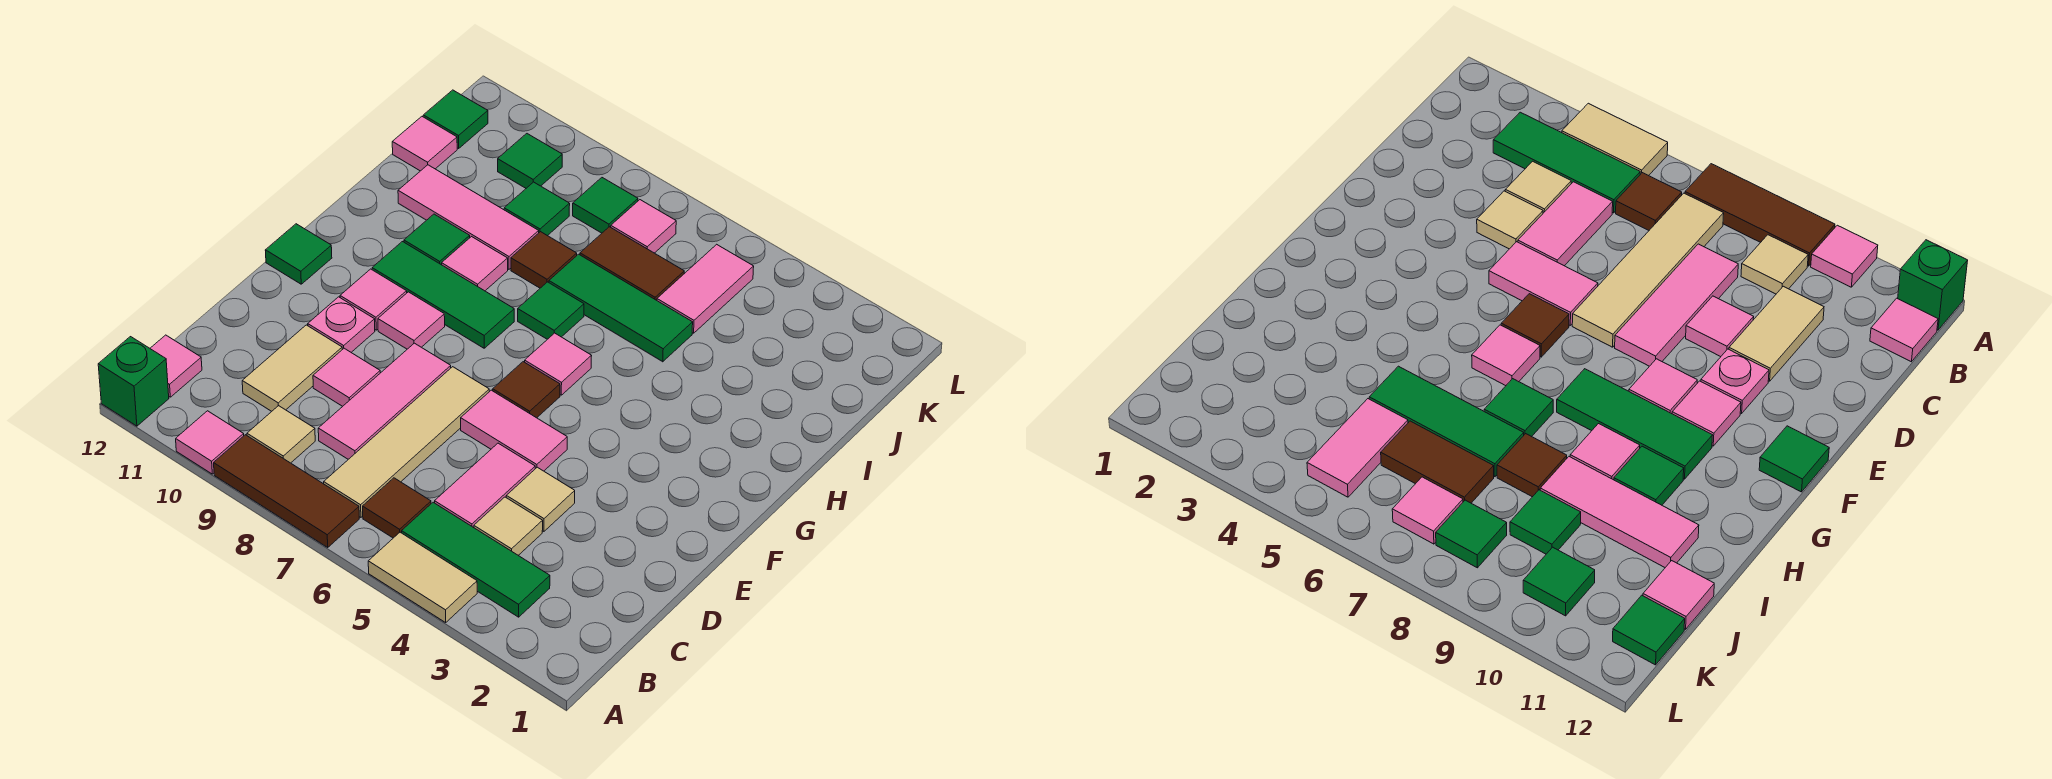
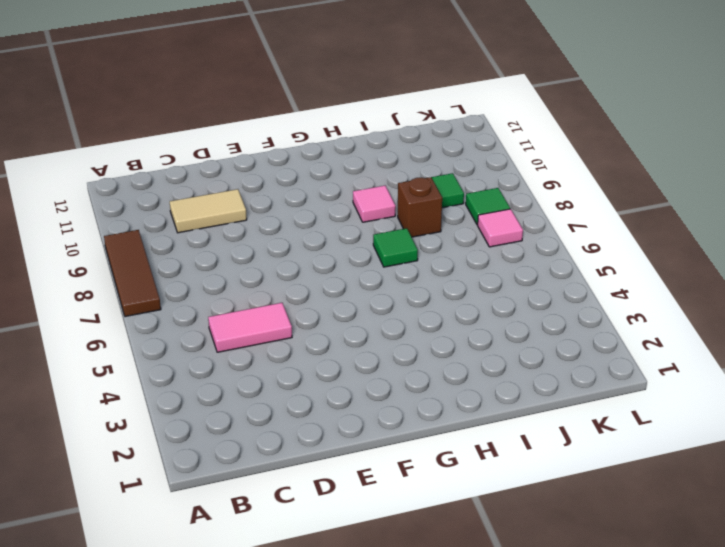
brown brick I8 level 1 -> brown tile I8 level 1
none -> tan tile A4:A5 level 1
none -> pink tile A10 level 1
none -> green brick A12 level 1
none -> green tile B3:B5 level 1

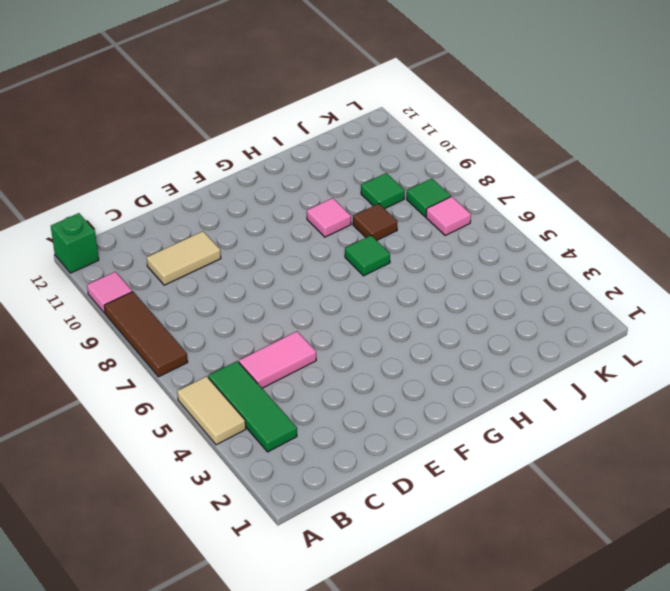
none -> brown tile B6 level 1
none -> tan tile B7:E7 level 1
none -> tan tile B9 level 1
none -> pink tile B12 level 1

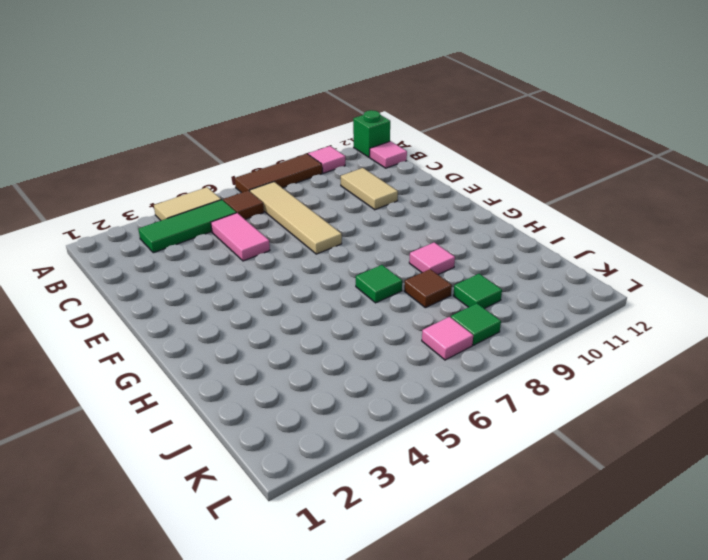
none -> tan tile B9 level 1
none -> tan tile C4 level 1
none -> pink tile C8:E8 level 1
none -> tan tile D4 level 1

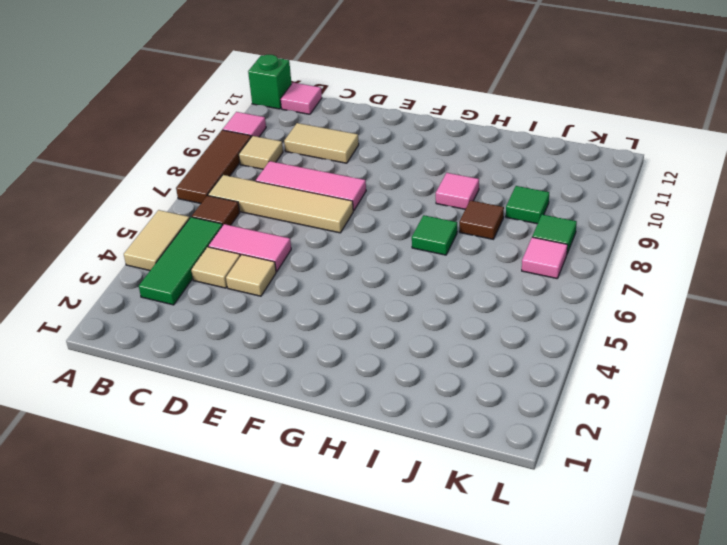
none -> pink tile D9 level 1
none -> pink tile E5:E6 level 1
none -> pink plate E10 level 1
none -> brown tile F6 level 1

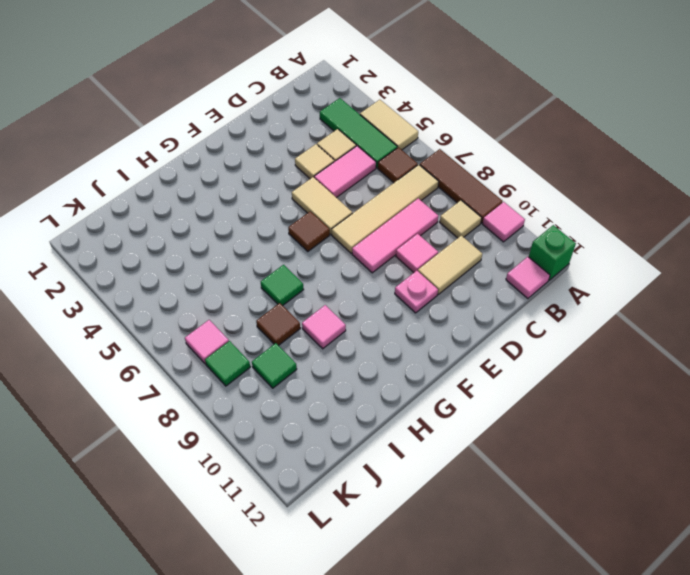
tan tile E5:E6 level 1 -> pink tile E5:E6 level 1
none -> pink tile F9 level 1
none -> pink tile F10 level 1
none -> green tile F12 level 1
none -> pink tile G6 level 1

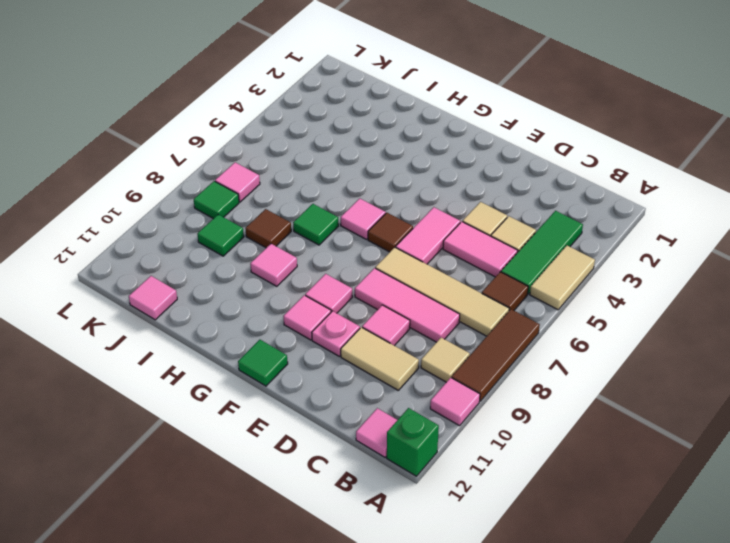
none -> green tile G8:G10 level 1
none -> green tile H10 level 1
none -> green tile I5:I7 level 1
none -> pink tile I9:I11 level 1

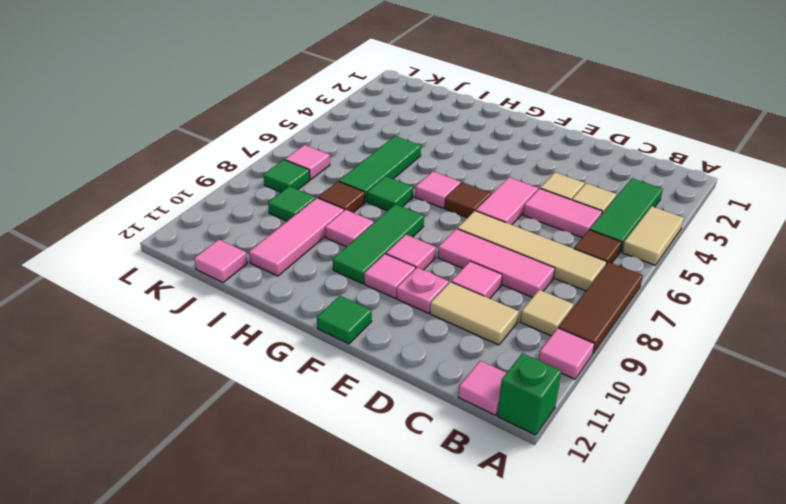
none -> green tile H10 level 1
none -> pink tile J5:K5 level 1
none -> brown tile J6:J7 level 1
none -> green tile K10 level 1

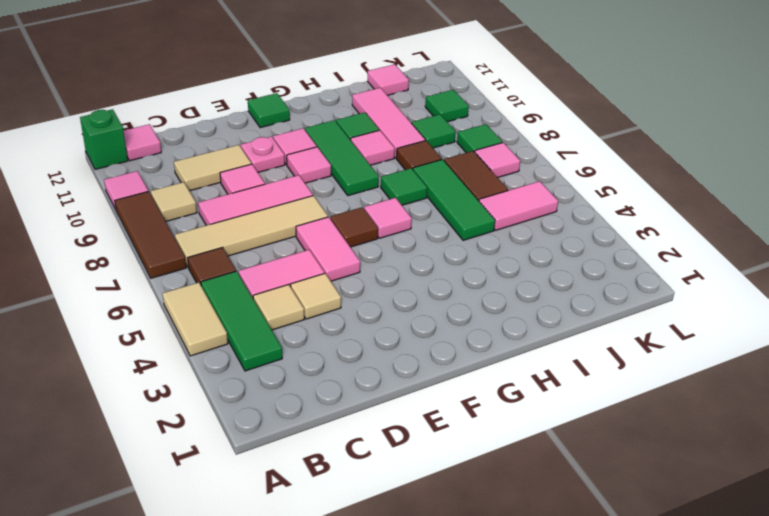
none -> green tile K12 level 1

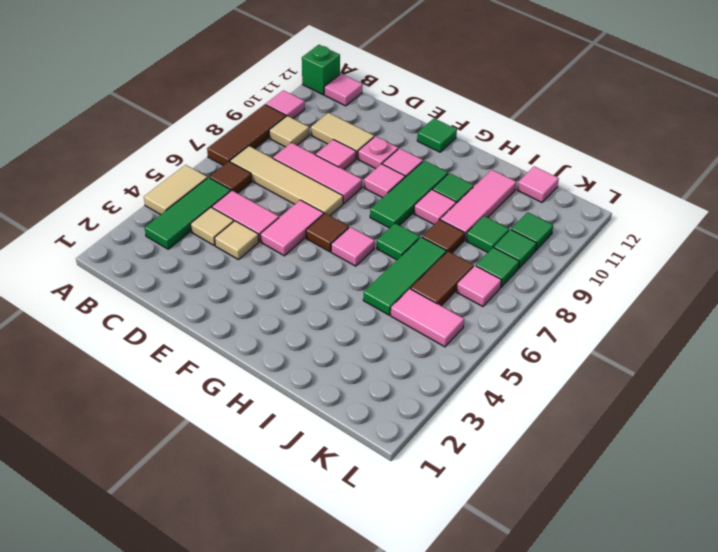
green tile K9 level 1 -> green tile K12 level 1

